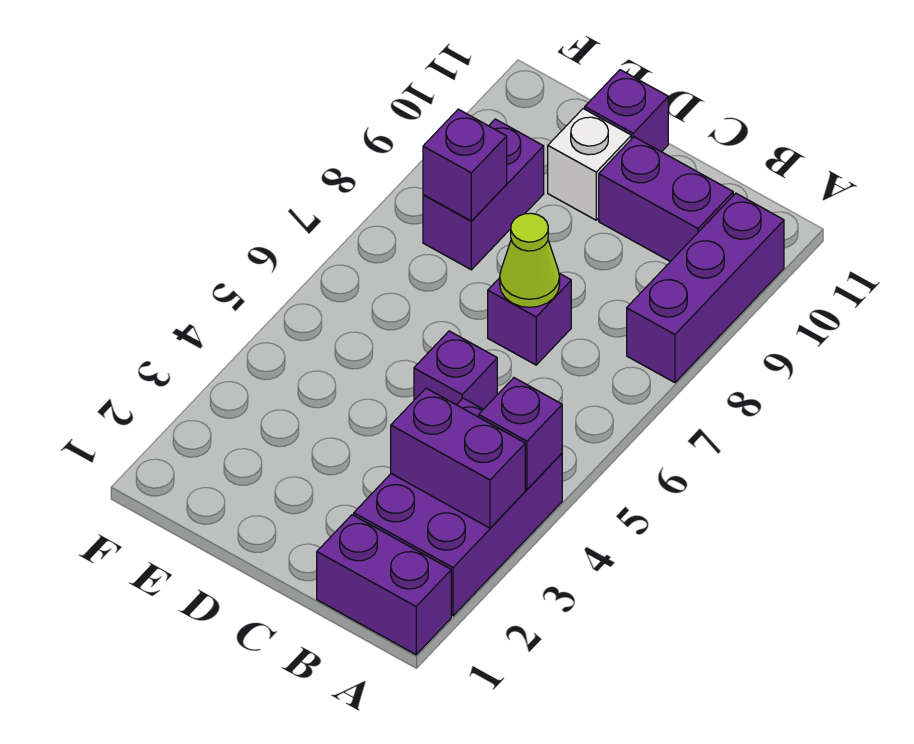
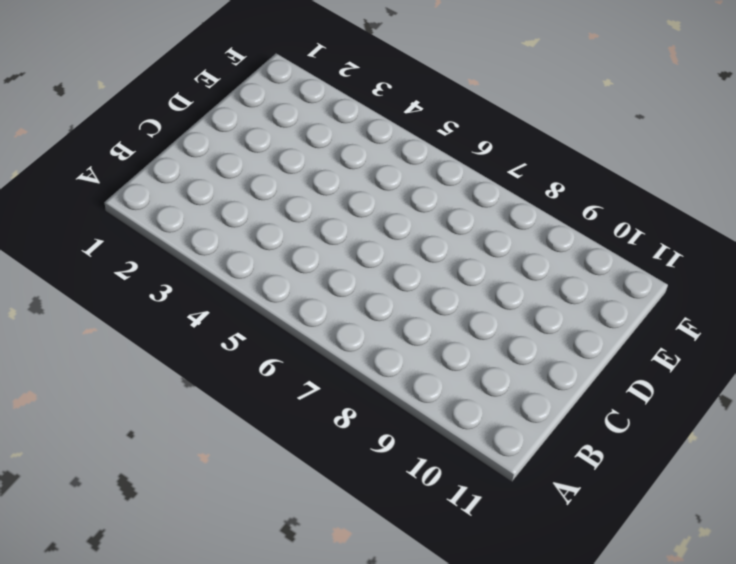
none -> purple brick A1:B1 level 1
none -> purple brick A2:B4 level 1
none -> purple brick A8:A10 level 1

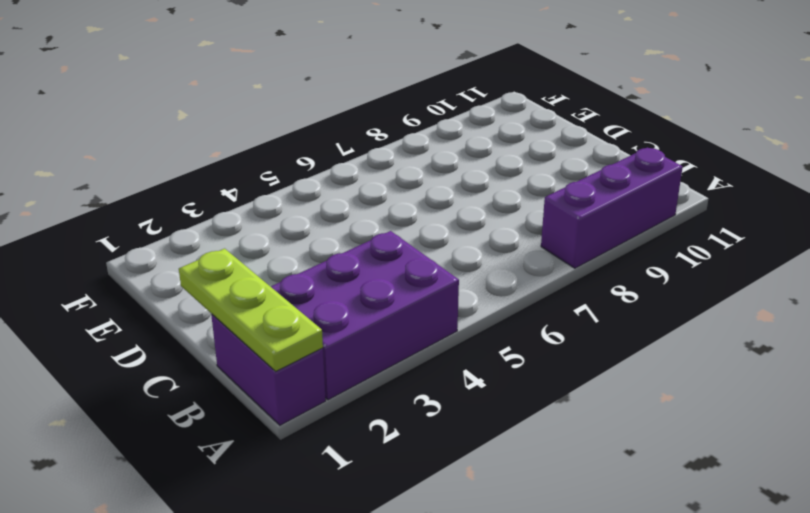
lime plate A1:C1 level 2 -> none
none -> purple brick B10:C10 level 1
none -> purple brick C5 level 1
none -> purple brick C7 level 1

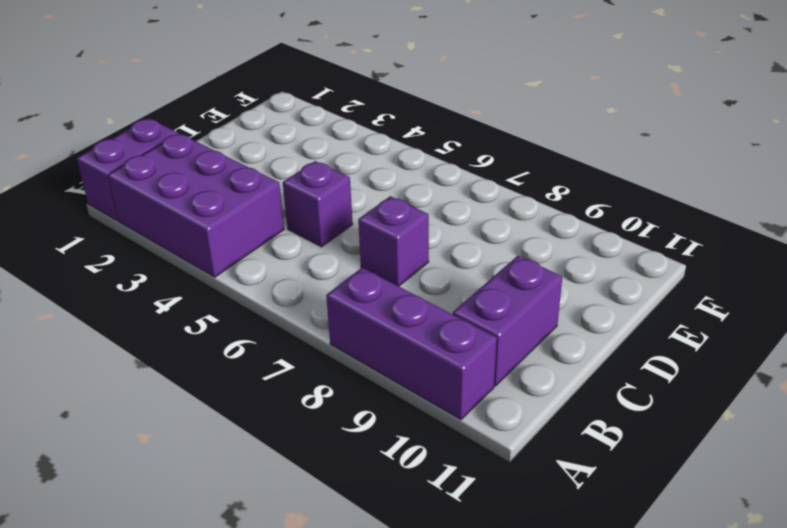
none -> white brick D10 level 1
none -> purple brick D11 level 1
none -> purple brick E8:E9 level 1

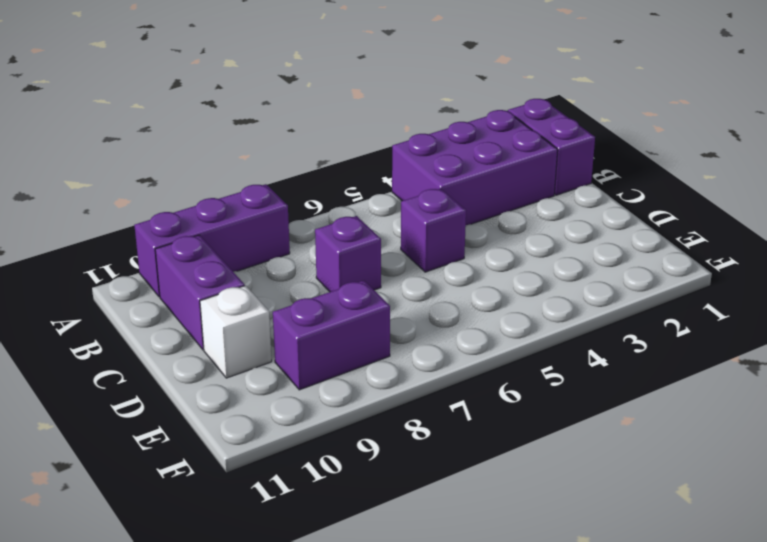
none -> purple brick D11 level 1
none -> purple brick A3:B3 level 2
none -> purple brick A4 level 2

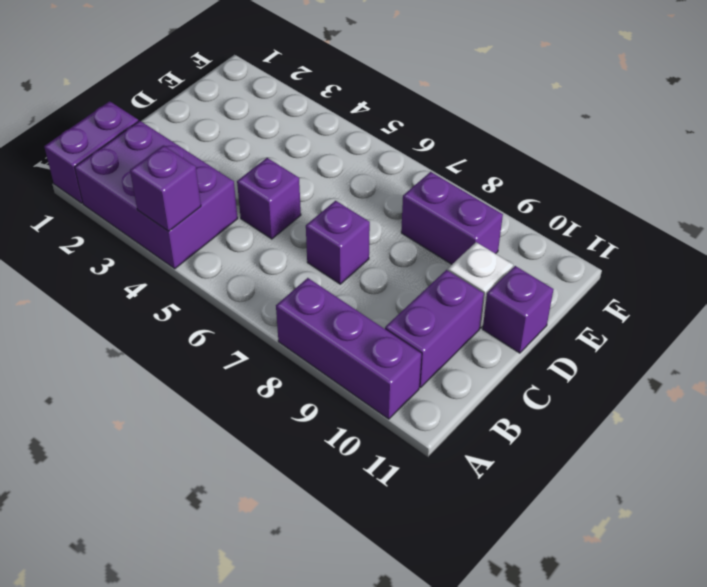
none -> purple brick A3:B3 level 2
none -> lime cone C7 level 2
none -> purple brick E8 level 2

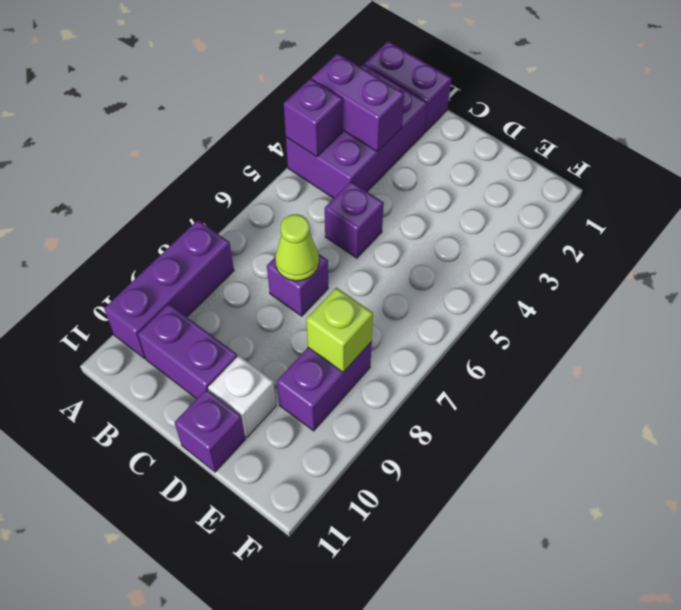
lime brick E8 level 2 -> purple brick E8 level 2

